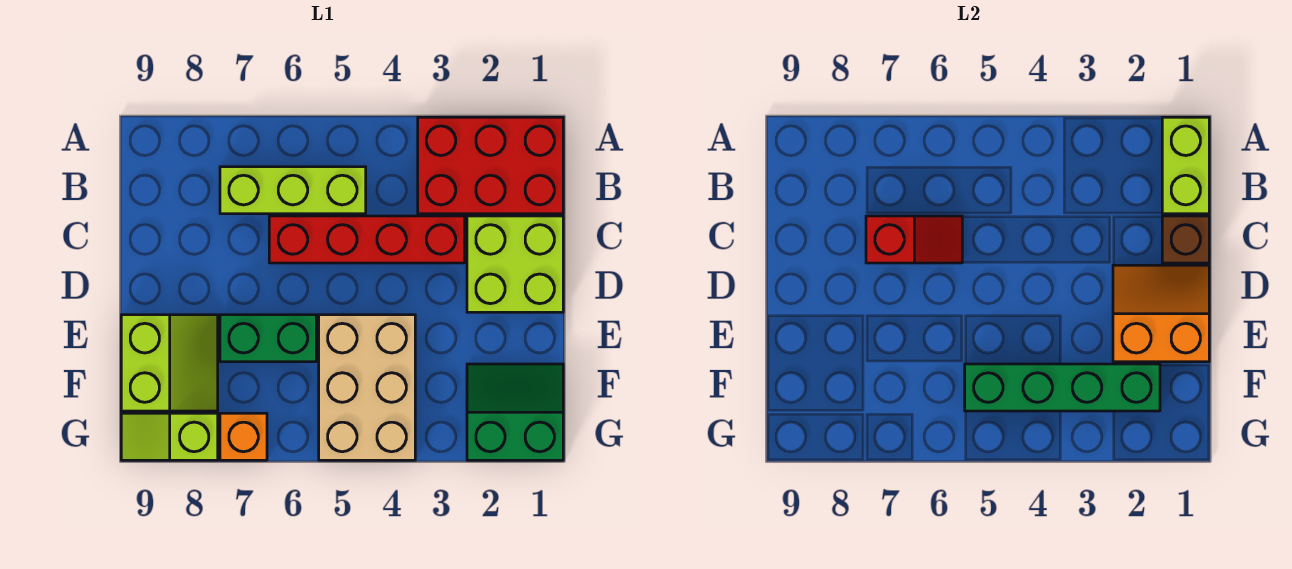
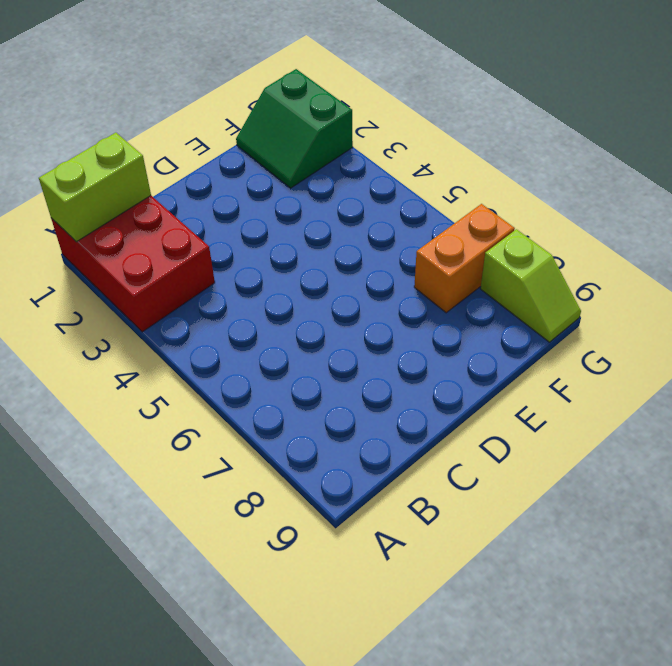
orange brick F7:G7 level 1 -> orange brick G7 level 1
none -> lime brick B5:B7 level 1
none -> lime brick C1:D2 level 1
none -> red brick C3:C6 level 1

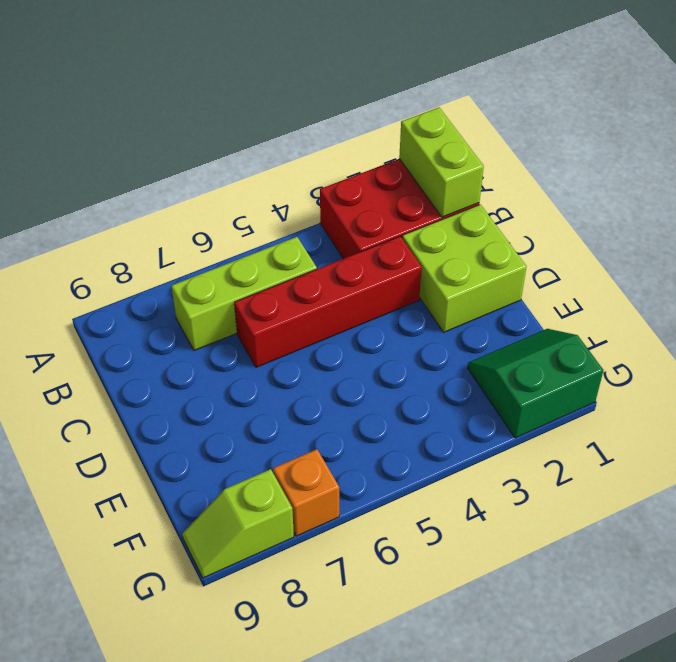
none -> tan brick E4:G5 level 1
none -> green brick E6:E7 level 1
none -> lime slope E8:F9 level 1 top 9

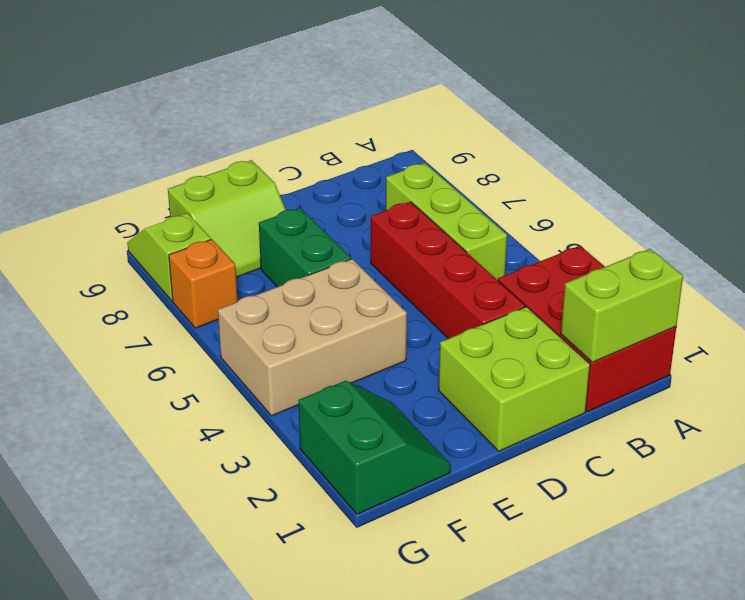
none -> brown brick C1 level 2
none -> red slope C6:C7 level 2 top 7
none -> orange slope D1:E2 level 2 top E

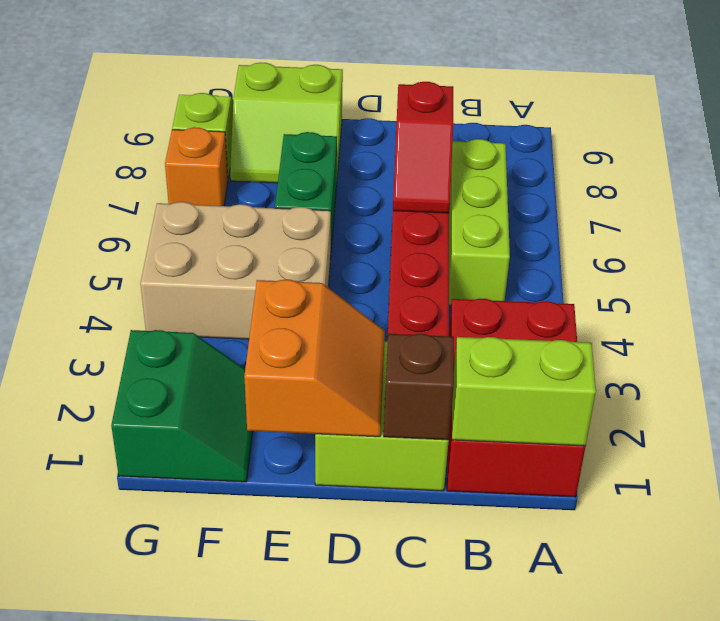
none -> green brick F2:F5 level 2

